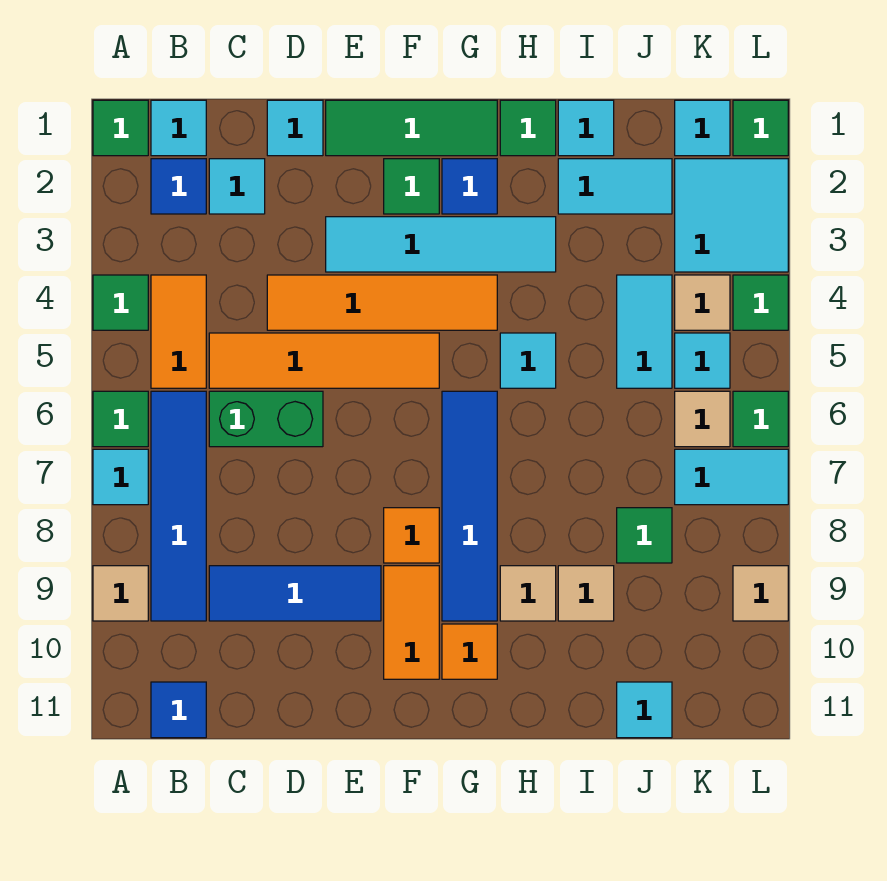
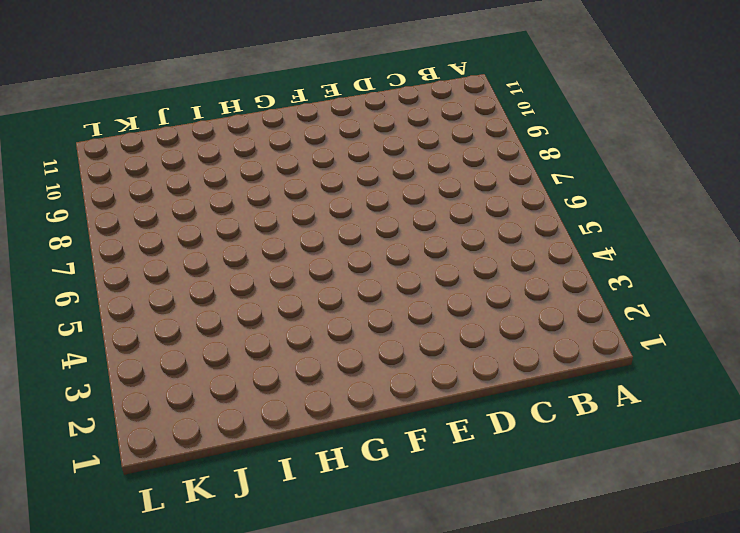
none -> green tile A1 level 1
none -> green tile A4 level 1
none -> green tile A6 level 1
none -> cyan tile A7 level 1

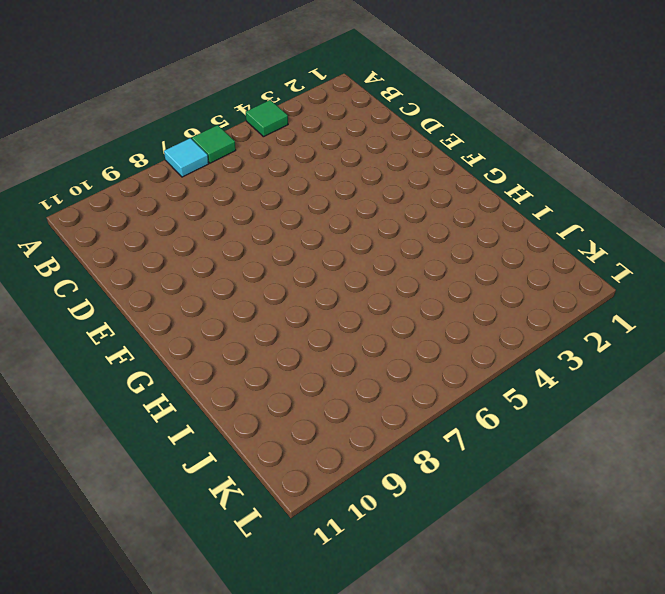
none -> green tile A1 level 1
none -> tan tile A9 level 1
none -> cyan tile B1 level 1
none -> blue tile B2 level 1

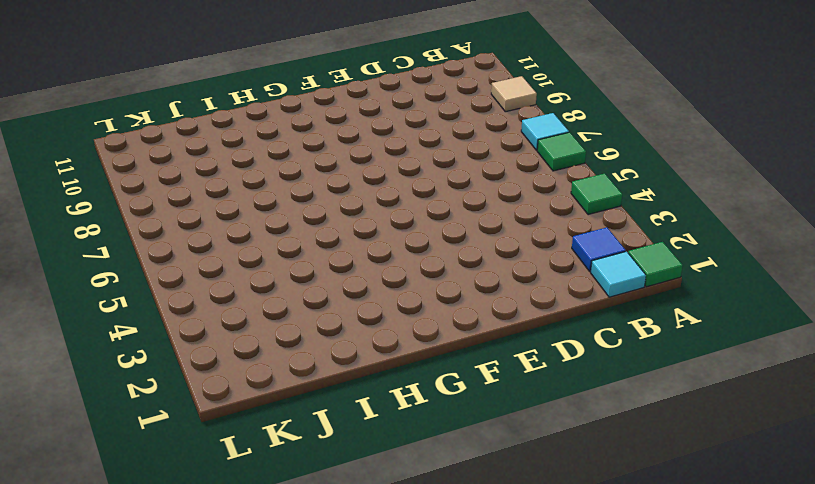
none -> orange tile B4:B5 level 1
none -> blue tile B6:B9 level 1
none -> blue tile B11 level 1
none -> cyan tile C2 level 1

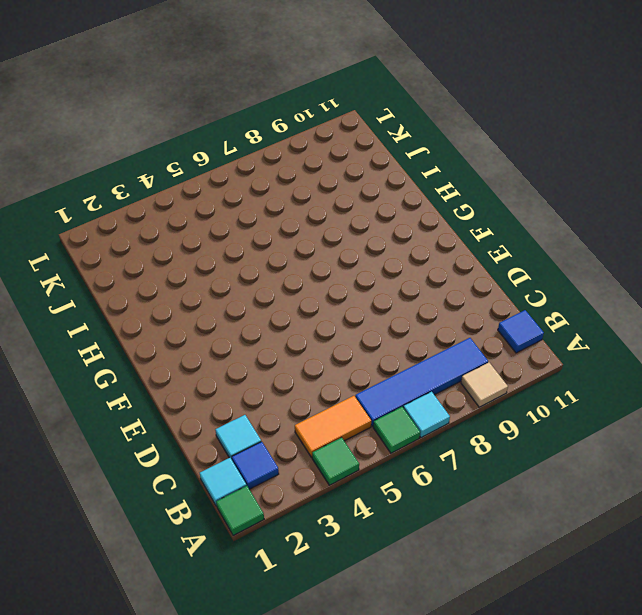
none -> orange tile C5:F5 level 1
none -> green brick C6:D6 level 1
none -> blue tile C9:E9 level 1
none -> cyan tile D1 level 1

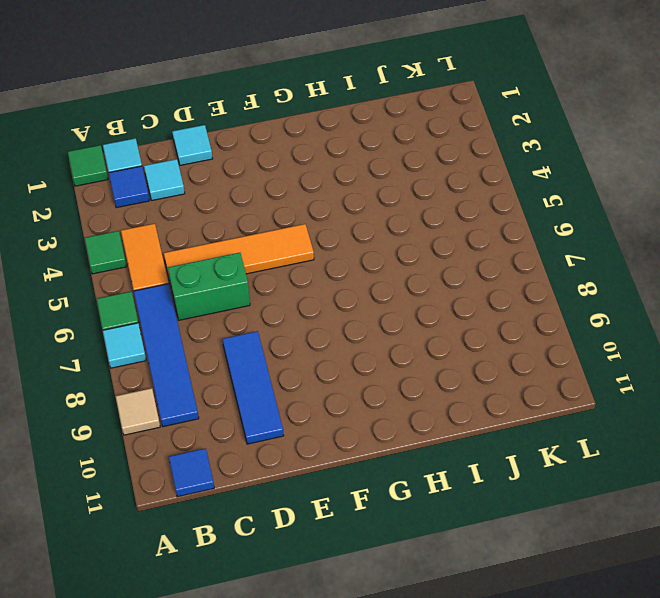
blue tile D8:D10 level 1 -> blue tile C9:E9 level 1
none -> orange tile D4:G4 level 1
none -> green tile E1:G1 level 1
none -> cyan tile E3:H3 level 1
none -> green tile F2 level 1

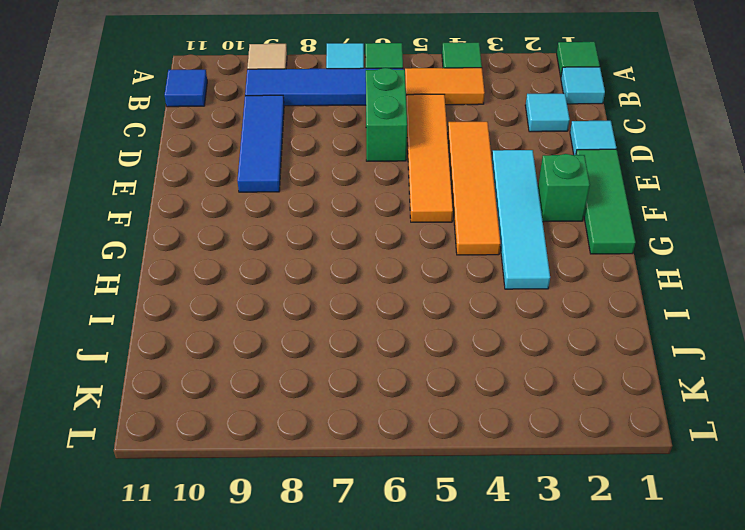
green brick F2 level 1 -> green tile F2 level 1
none -> blue tile B2 level 1
none -> orange tile F8 level 1
none -> orange tile F9:F10 level 1
none -> blue tile G2 level 1

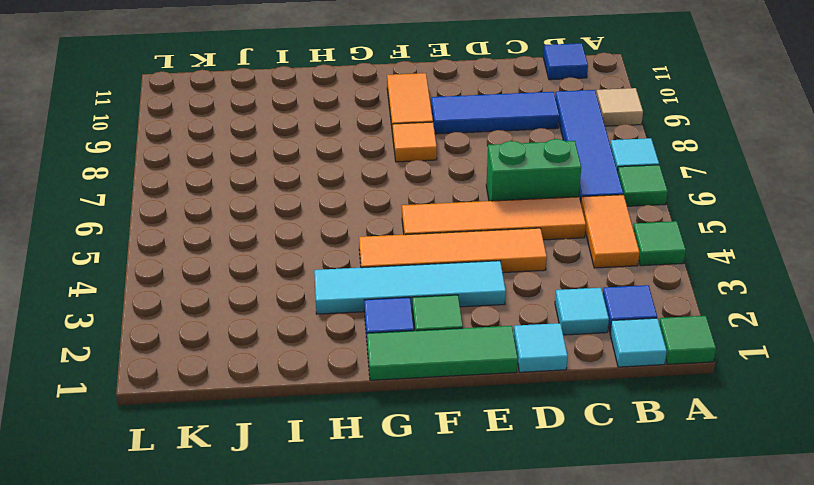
none -> blue tile G6:G9 level 1
none -> orange tile G10 level 1
none -> green tile H1 level 1
none -> cyan tile H5 level 1

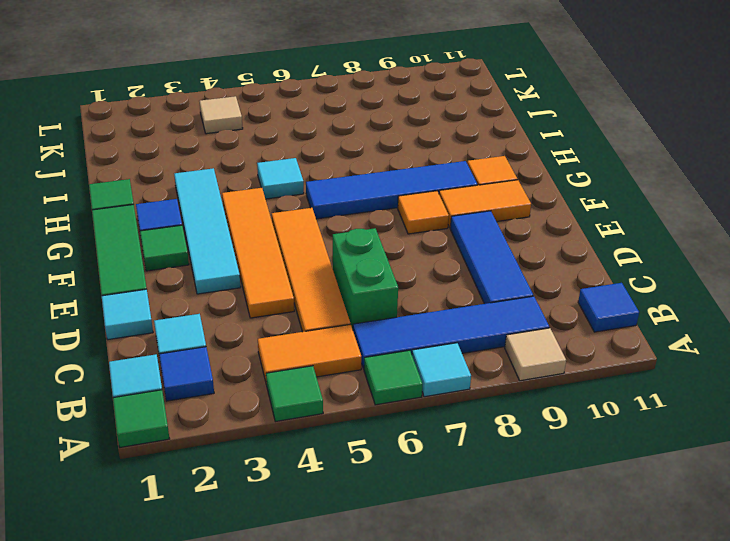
none -> tan tile H9 level 1
none -> cyan tile I1 level 1
none -> cyan tile I2:J2 level 1
none -> tan tile I9 level 1

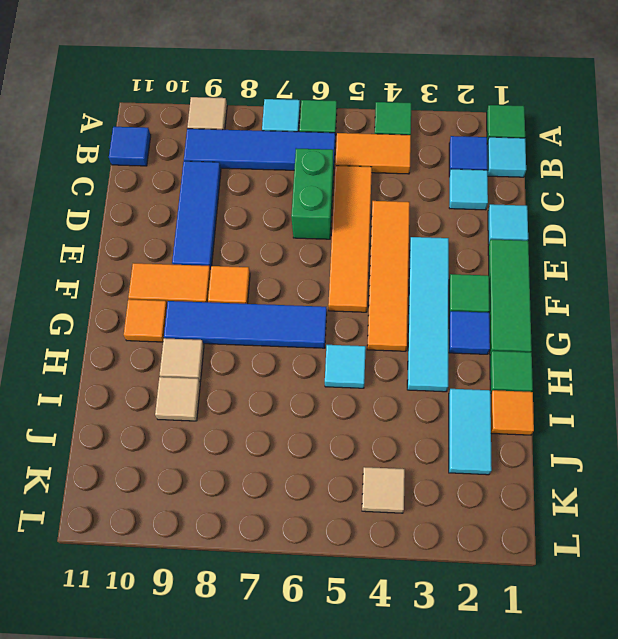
orange tile I1 level 1 -> cyan tile I1 level 1
none -> cyan tile J4:J5 level 1
none -> green tile J8 level 1
none -> cyan tile J11 level 1
none -> cyan tile K1 level 1

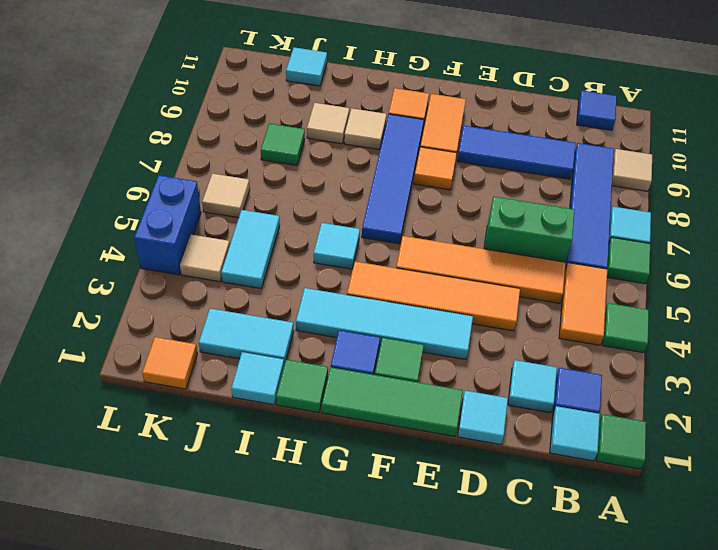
orange tile K1 level 1 -> cyan tile K1 level 1
blue brick L4:L5 level 1 -> green tile L4 level 1
none -> cyan tile K2:L3 level 1
none -> cyan tile K5 level 1
none -> cyan tile K7:L7 level 1
none -> green tile L1 level 1

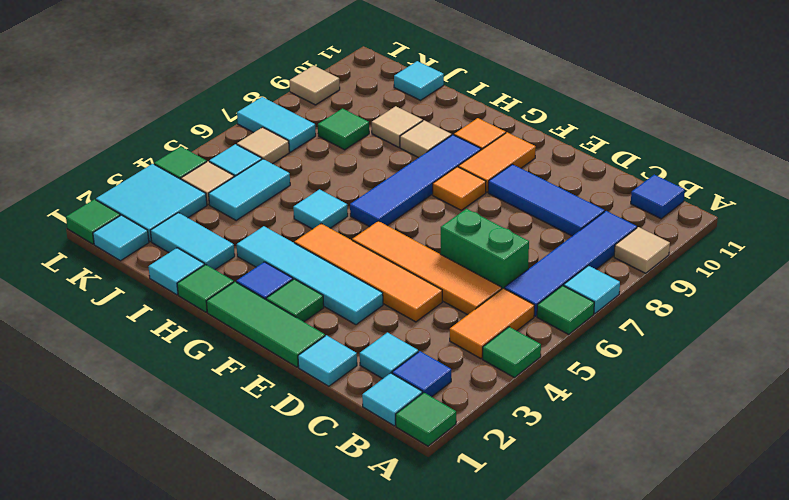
none -> green tile L6 level 1

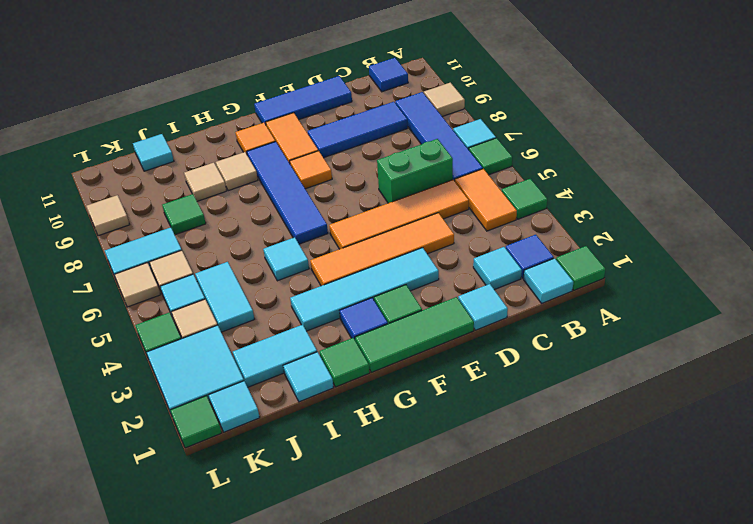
blue tile D11:F11 level 1 -> none
tan tile L6 level 1 -> green tile L6 level 1

